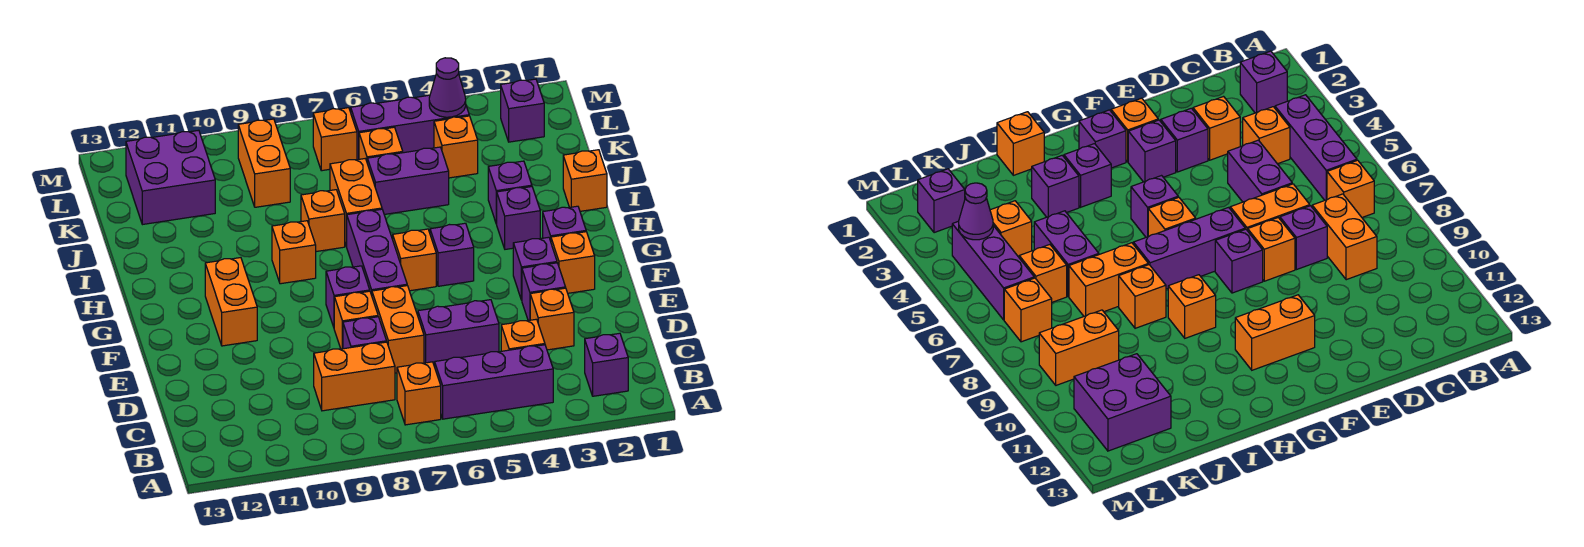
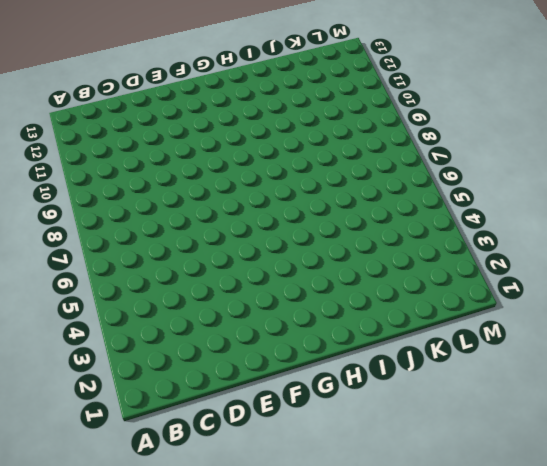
none -> purple brick B2 level 1
none -> purple brick B4:B6 level 1
none -> orange brick B7 level 1
none -> orange brick C4 level 1

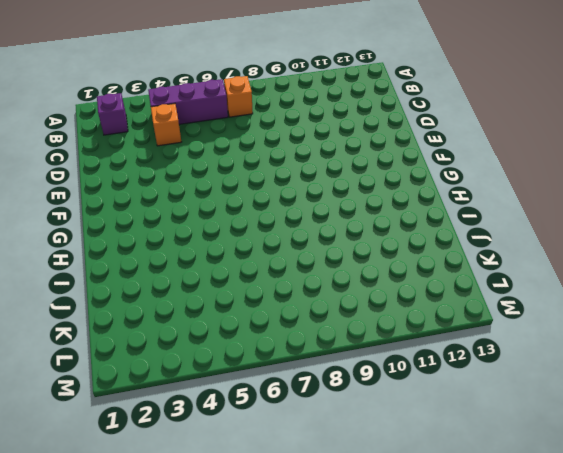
none -> orange brick C8:C9 level 1
none -> orange brick D3 level 1
none -> purple brick D5:D6 level 1
none -> orange brick D7:E7 level 1

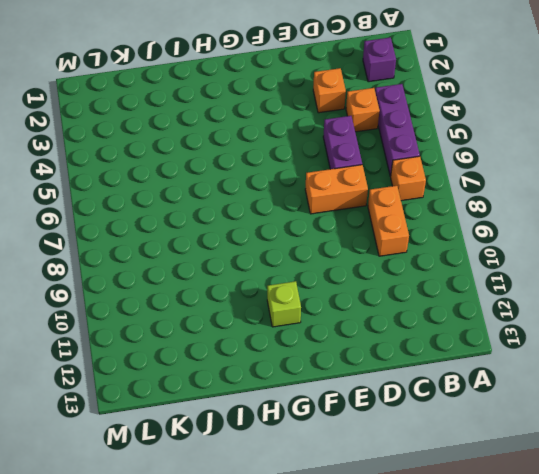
lime brick G11 level 1 -> orange brick F11:G11 level 1
none -> purple brick D8 level 1
none -> purple brick E3 level 1
none -> orange brick E8 level 1
none -> orange brick F2 level 1

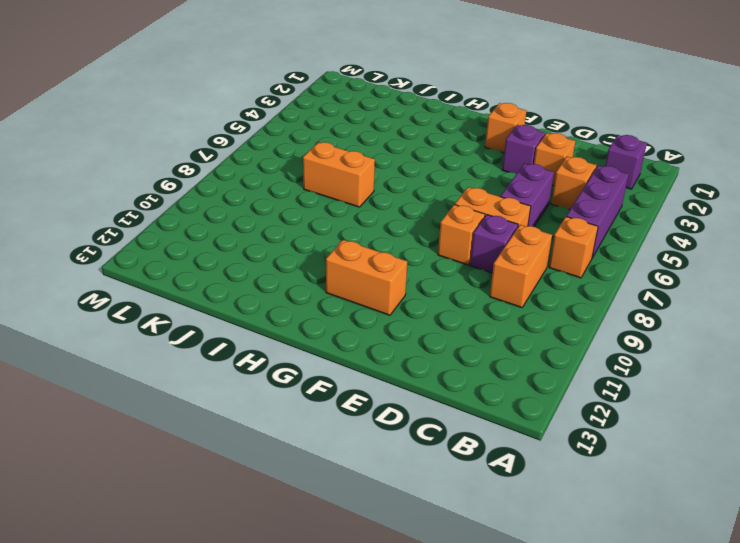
none -> purple brick F3 level 1
none -> purple brick F7:H7 level 1
none -> purple brick F8 level 1
none -> purple brick G2 level 1

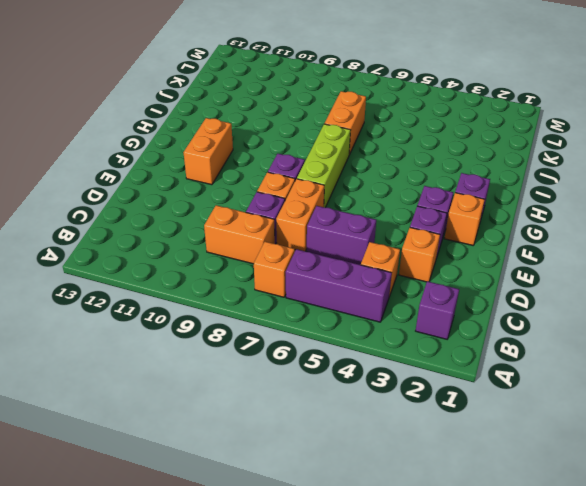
lime brick F7:H7 level 1 -> purple brick F7:H7 level 1
none -> purple brick G5 level 1
none -> orange brick G6 level 1
none -> purple brick H3 level 1
none -> orange brick H9 level 1

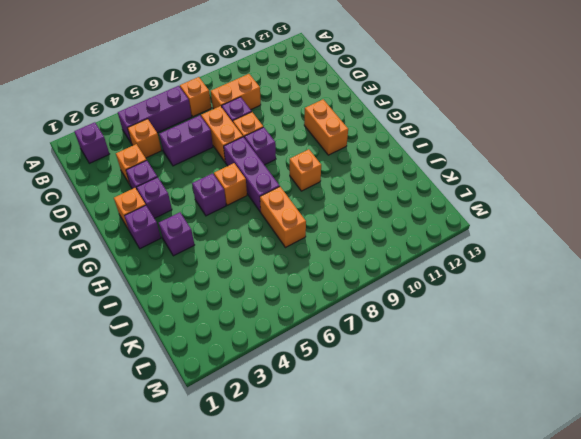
none -> orange brick I1 level 1
none -> purple brick I3 level 1
none -> orange brick I8 level 1
none -> purple brick J5:J6 level 1

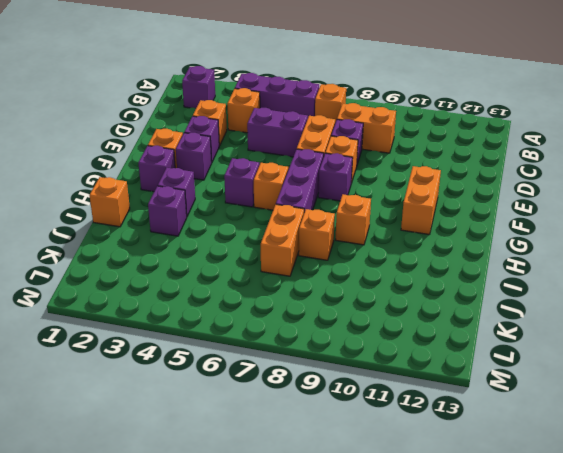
none -> purple brick J5:J6 level 1
none -> orange brick K4 level 1
none -> orange brick K6 level 1
none -> orange brick K9:L9 level 1

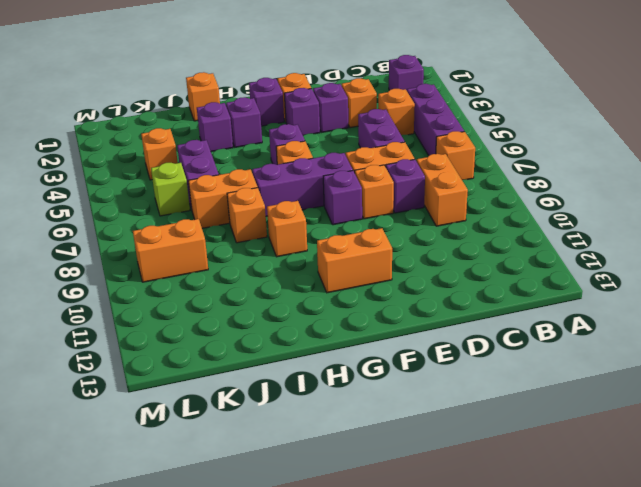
lime brick K6 level 1 -> orange brick K6 level 1
none -> purple brick K11:L12 level 1
none -> purple brick L2 level 1
none -> purple brick L4:L6 level 1
none -> orange brick L7 level 1

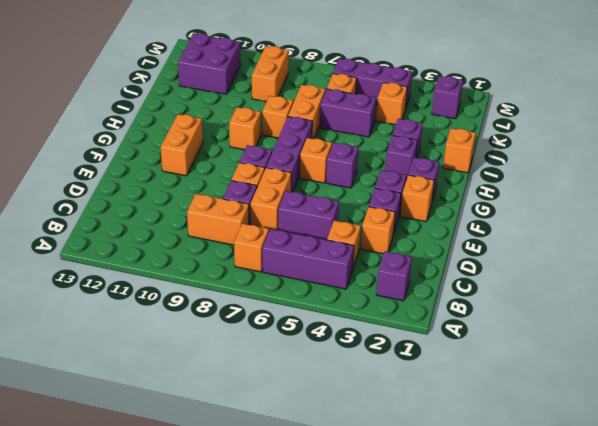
none -> orange brick L7 level 1
none -> purple cone L4 level 2

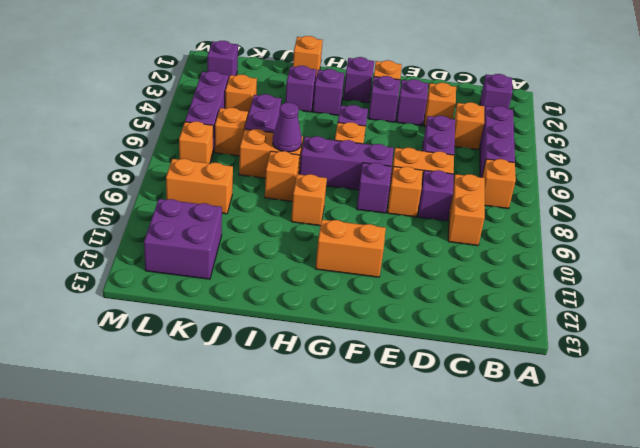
purple cone I7 level 2 -> purple cone L4 level 2

